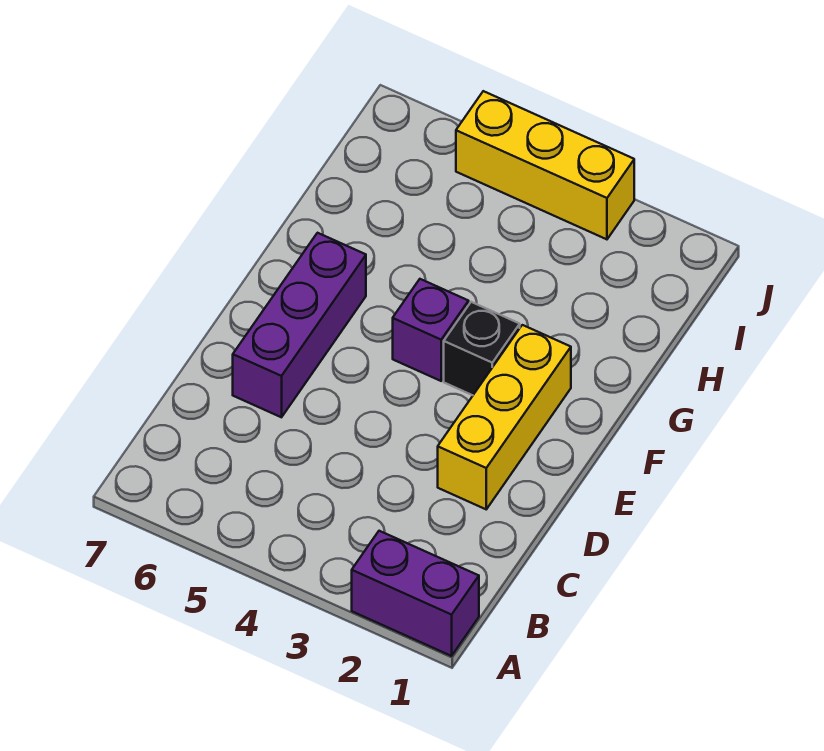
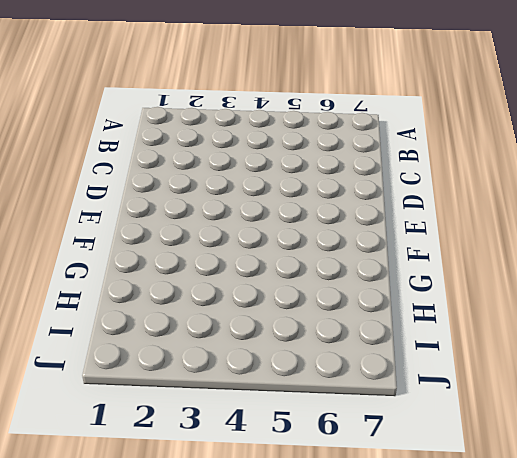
none -> purple brick A1:A2 level 1
none -> yellow brick D2:F2 level 1

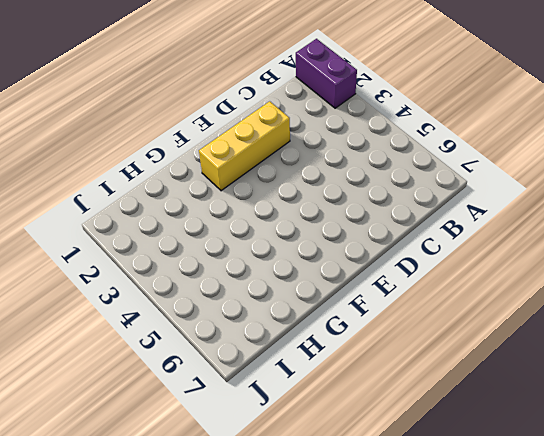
none -> purple brick D6:F6 level 1
none -> black brick F3 level 1

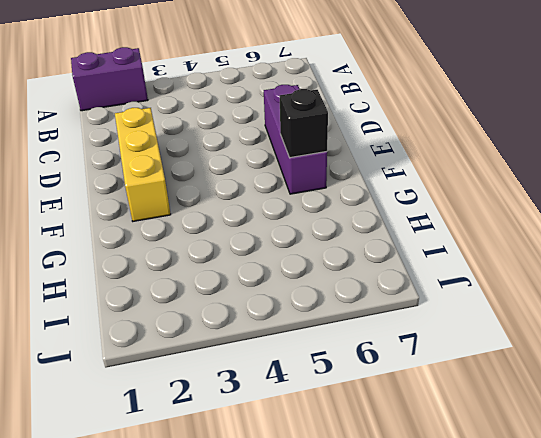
black brick F6 level 2 -> black brick F3 level 1
none -> purple brick F4 level 1
none -> yellow brick J3:J5 level 1

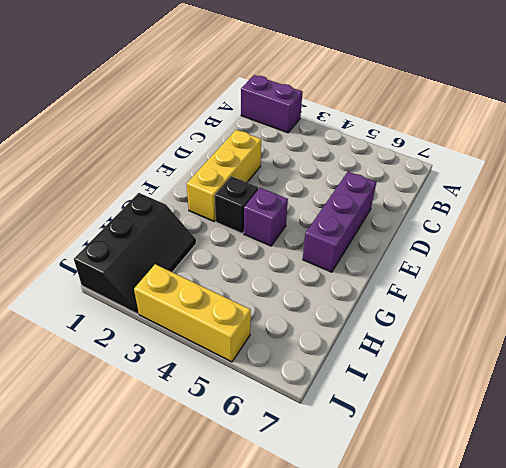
black slope H1:J2 level 1 top 1 -> none

